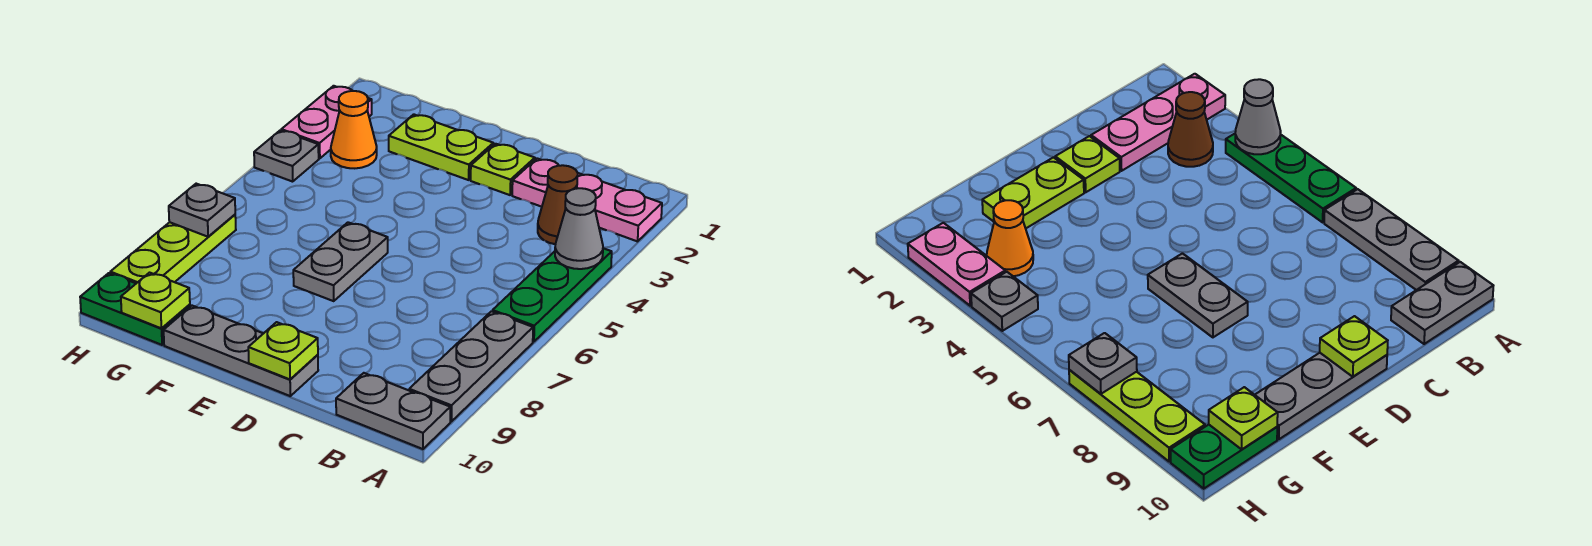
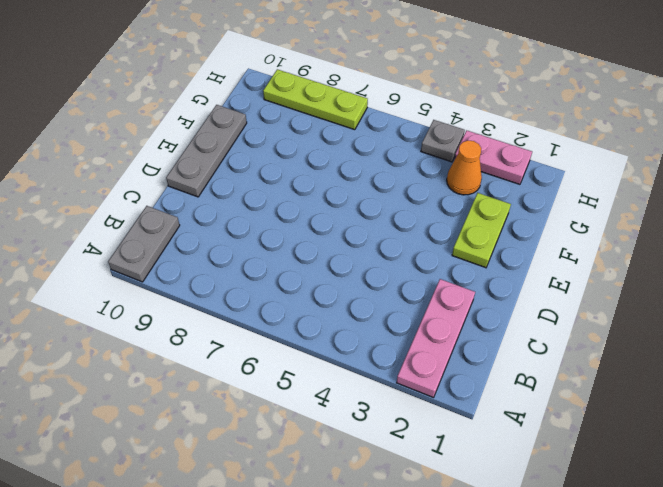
none -> green plate A4:A6 level 1
none -> grey plate A7:A9 level 1
none -> brown cone B3 level 1

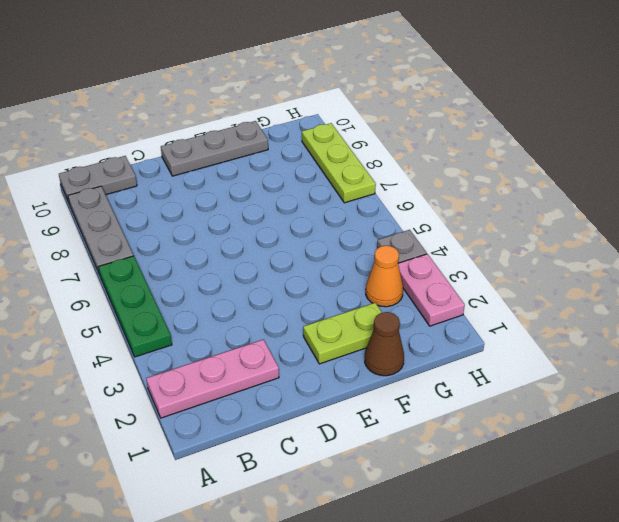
brown cone F1 level 1 -> brown cone B3 level 1
none -> lime plate D2 level 1
none -> grey plate E6:E7 level 1
none -> green plate G10:H10 level 1

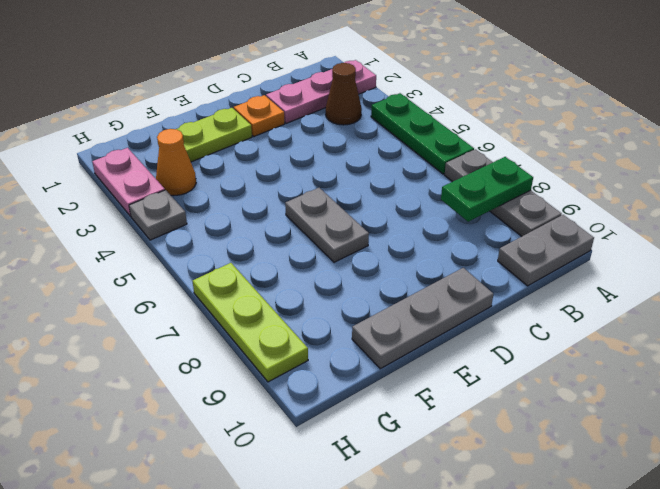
green plate A8:B8 level 2 -> green plate G10:H10 level 1
orange plate D2 level 1 -> lime plate D2 level 1
none -> grey cone A4 level 2
none -> lime plate D10 level 2
none -> lime plate G10 level 2

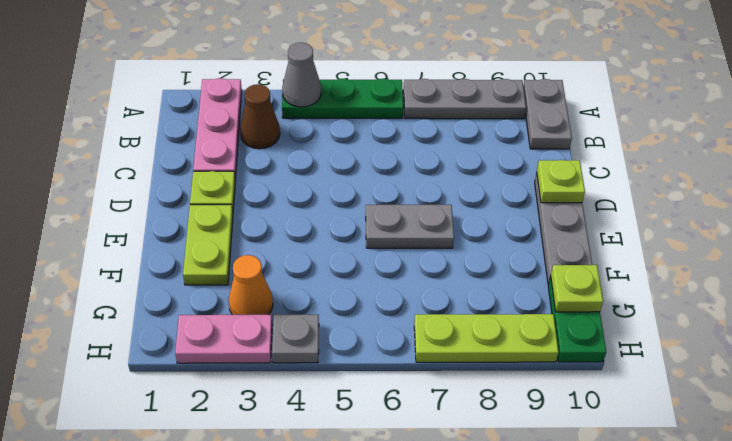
none -> grey plate H7 level 2

